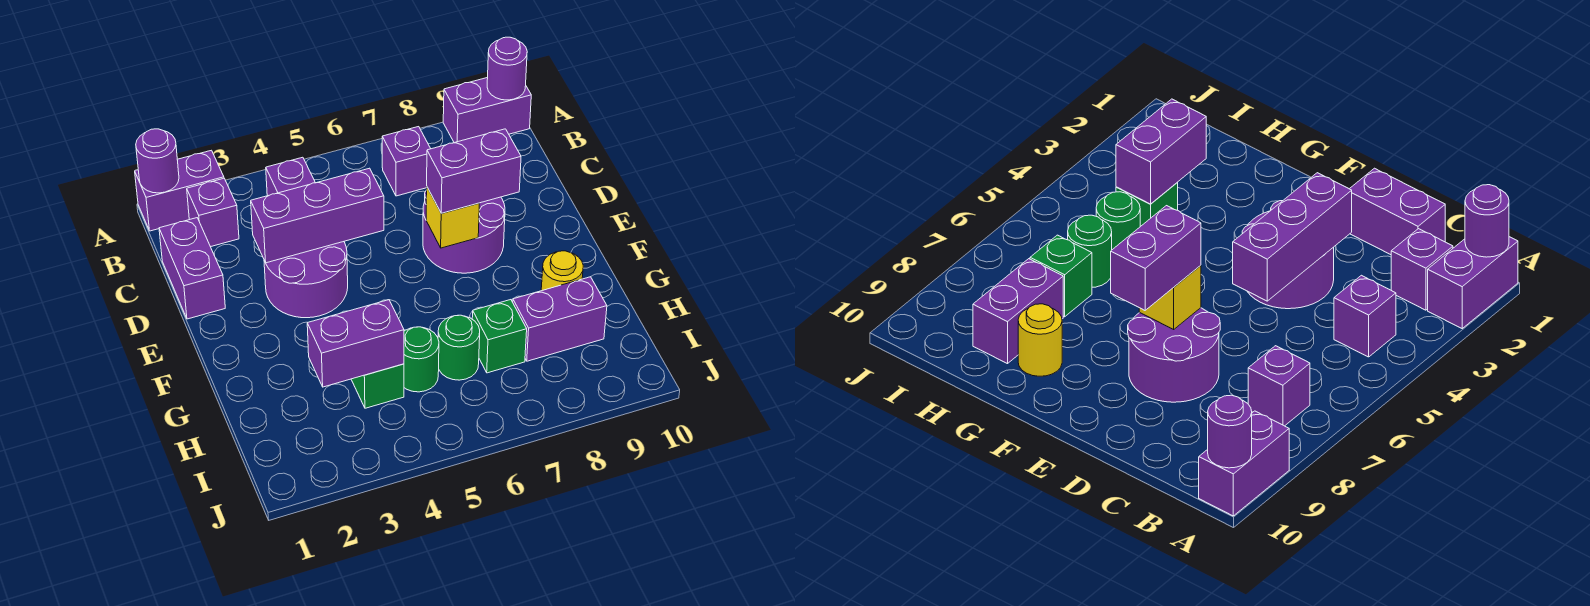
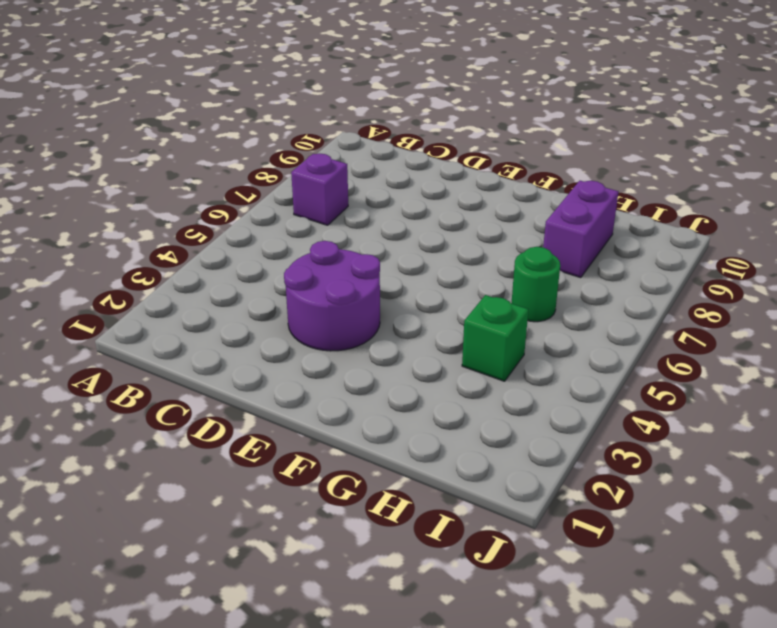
none -> purple brick A1:A2 level 1
none -> purple brick A9:A10 level 1
none -> purple brick B2 level 1

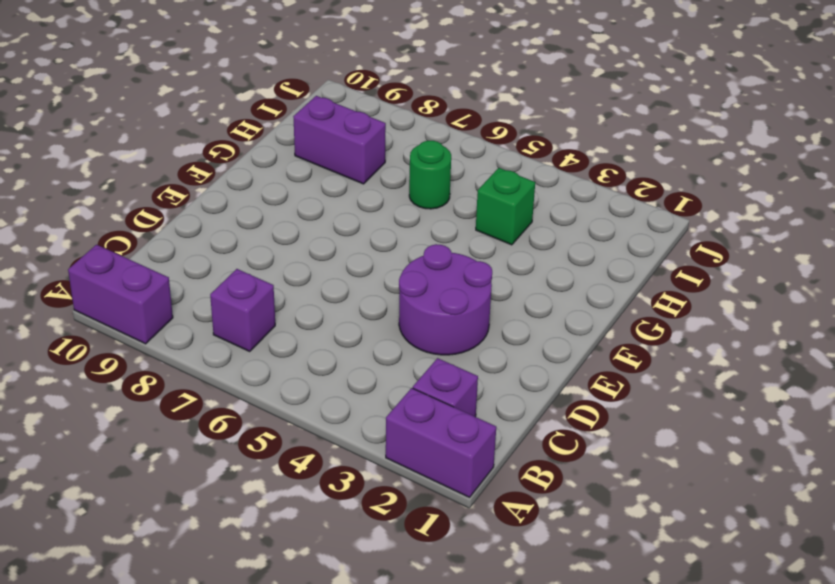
none -> purple brick B4 level 1
none -> purple brick C1:D1 level 1
none -> purple round brick D7:E8 level 1

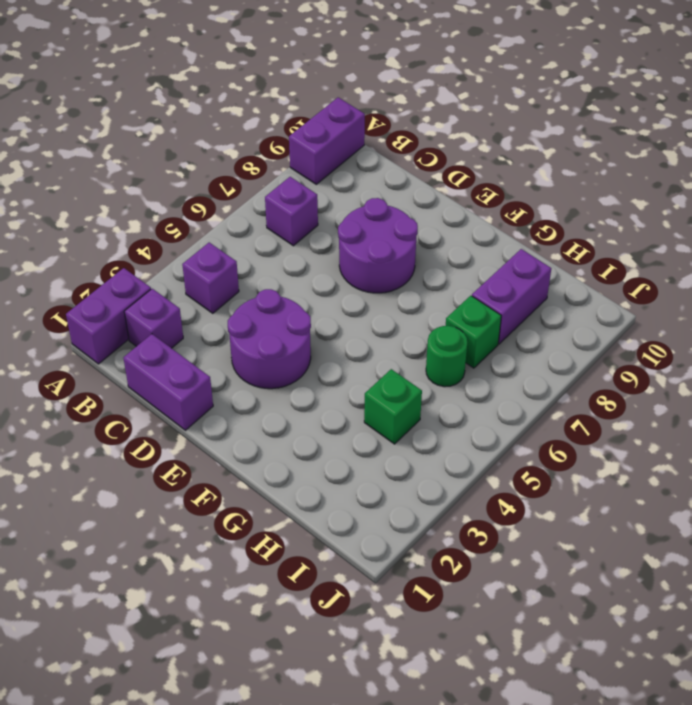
none -> yellow round brick G9 level 1
none -> green round brick H5 level 1
none -> purple round brick A1 level 2

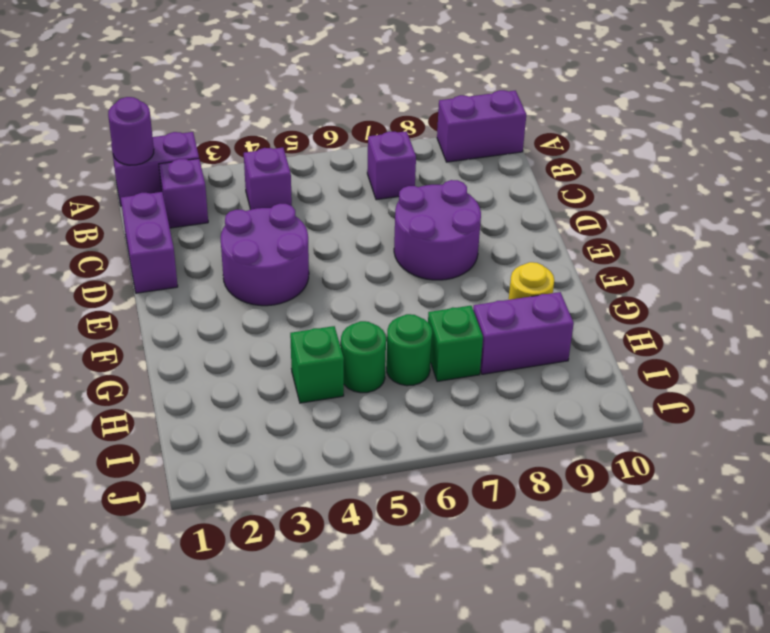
none -> purple round brick A10 level 2
none -> purple brick D3:D5 level 2
none -> yellow brick E7 level 2

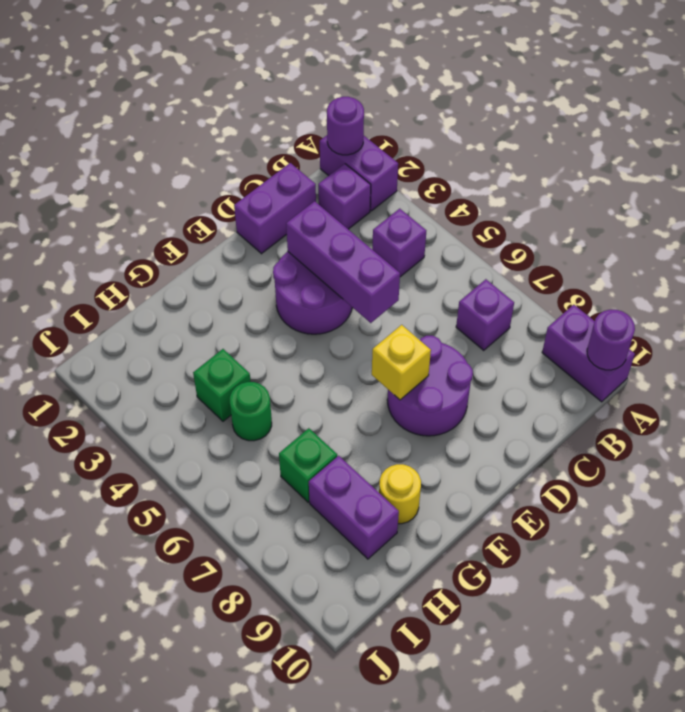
none -> green round brick H6 level 1
none -> purple brick H3:H4 level 2
none -> purple brick E7:E8 level 3

